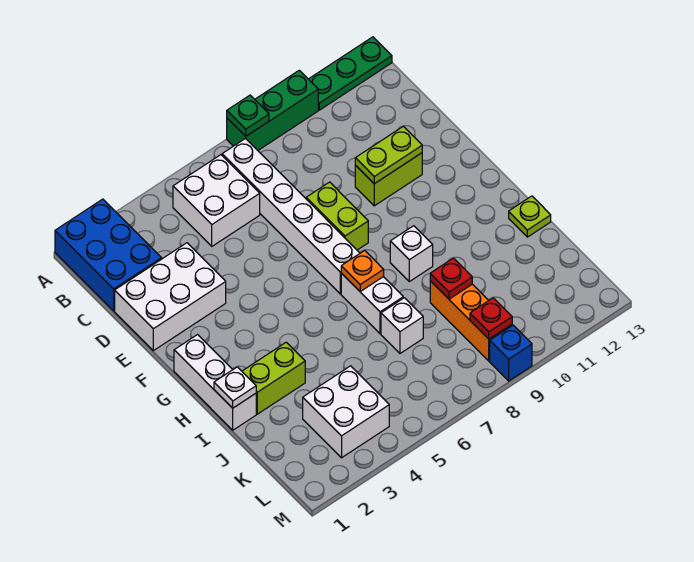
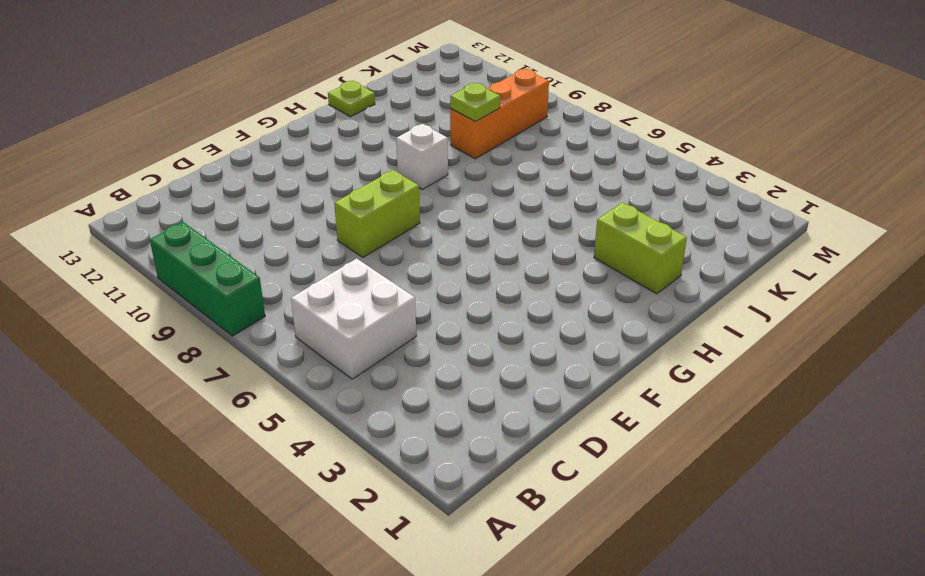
lime plate J9 level 2 -> red plate J9 level 2
none -> blue brick A1:C2 level 1
none -> green plate A11:A13 level 1
none -> white brick B7:G7 level 1

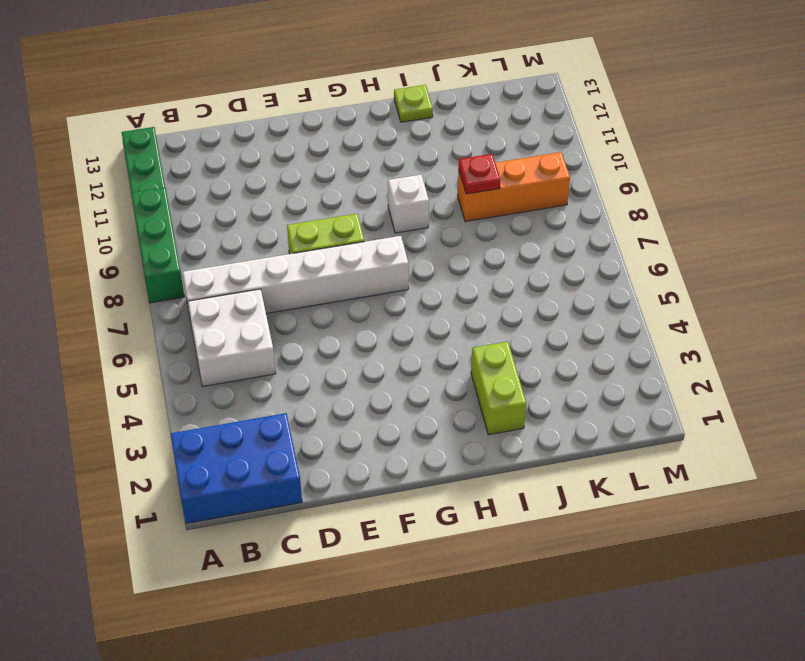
none -> white brick D1:E3 level 1
none -> lime brick E10:E11 level 1
none -> white brick G1:I1 level 1

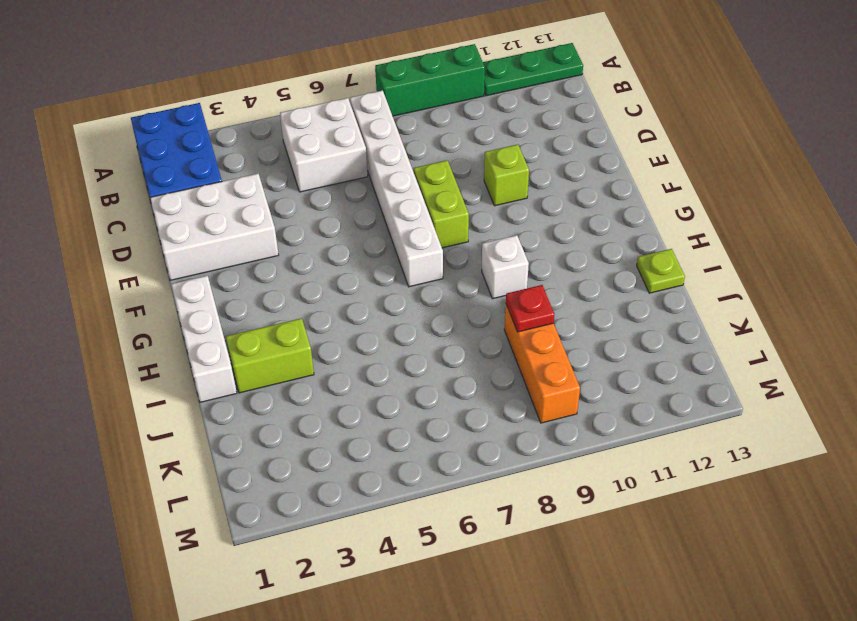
lime brick E10 level 1 -> lime brick E10:E11 level 1
none -> white brick H7:I7 level 1
none -> white brick J7 level 1
none -> white brick K3:L4 level 1

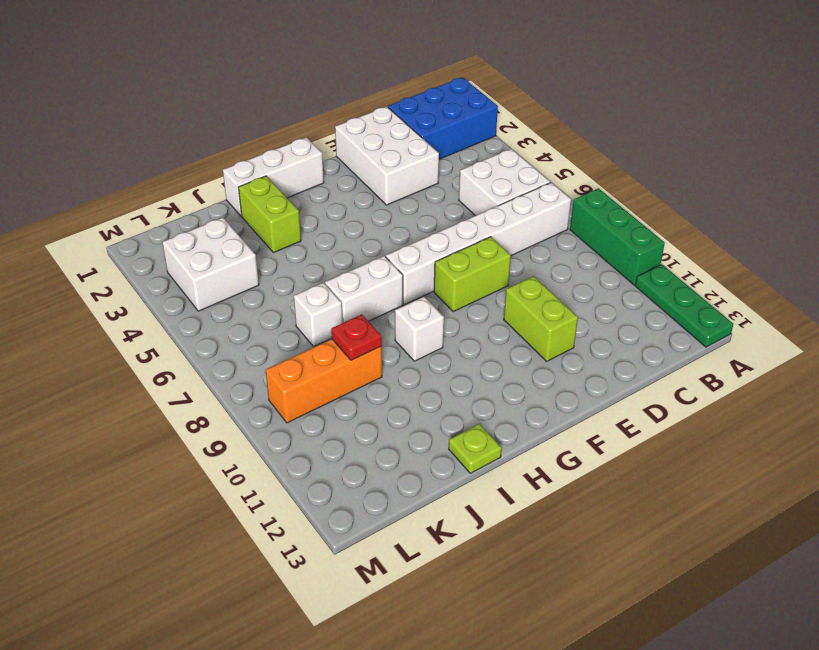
none -> blue brick M9 level 1
none -> green plate A8 level 2
none -> lime plate E10:E11 level 2

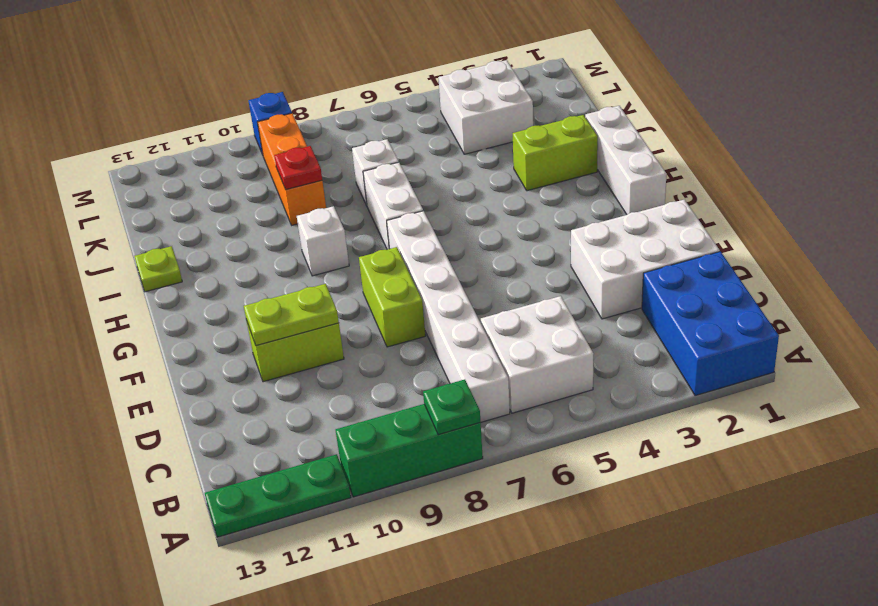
none -> orange plate H7 level 2
none -> white plate I1 level 2
none -> red plate L9 level 2

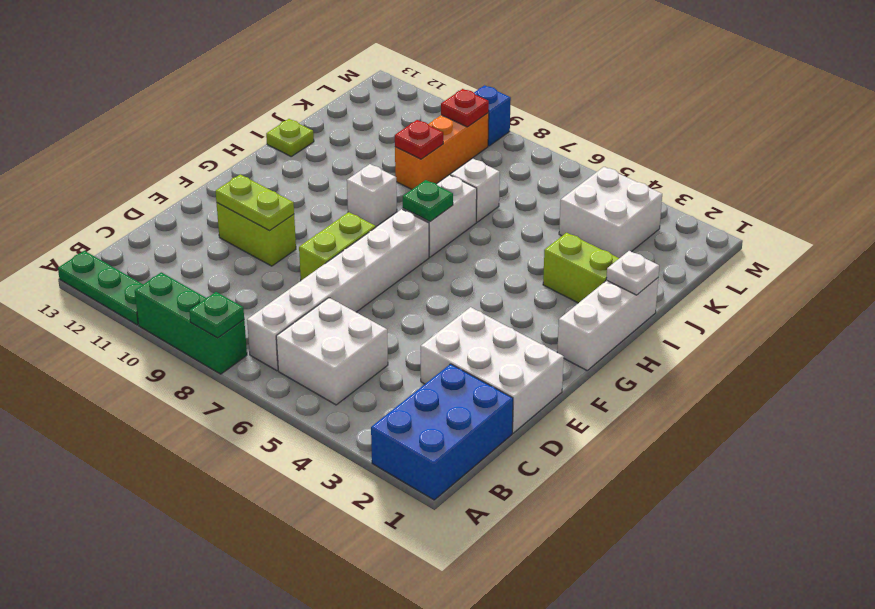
green plate H7 level 2 -> orange plate H7 level 2

